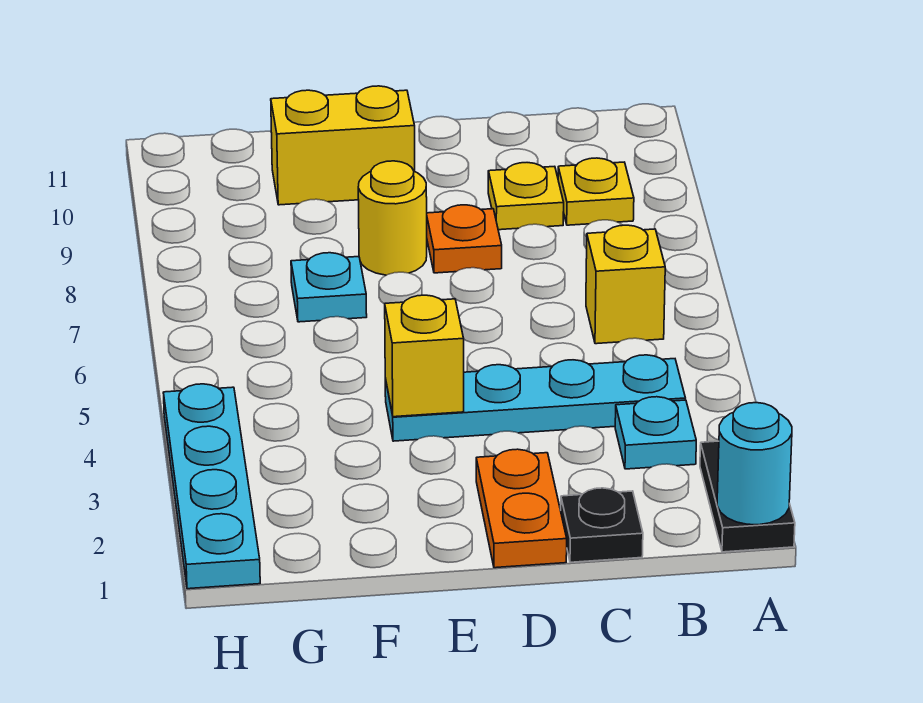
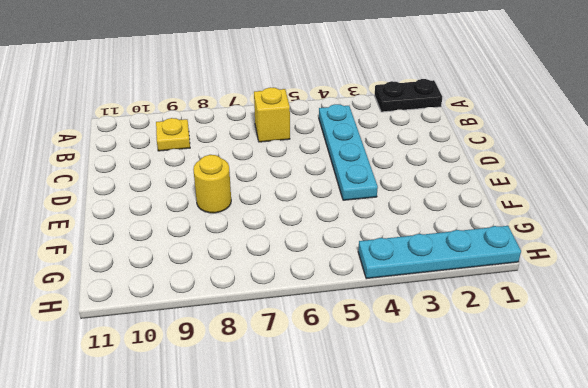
none -> cyan plate B3 level 1
none -> black plate C1 level 1
none -> yellow plate C9 level 1

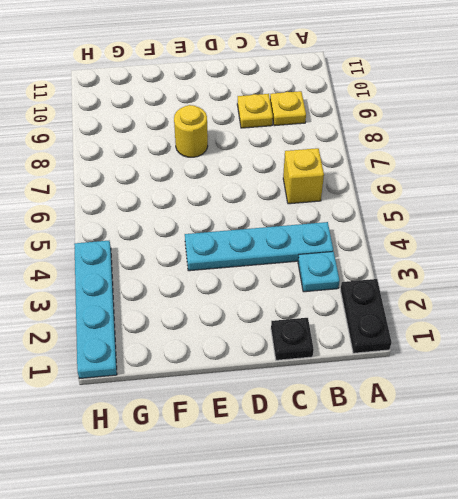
none -> orange plate D1:D2 level 1
none -> orange plate D8 level 1
none -> yellow brick E10:F10 level 1

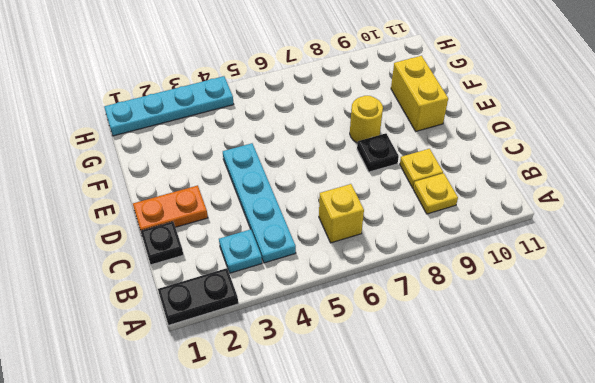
black plate D8 level 1 -> orange plate D8 level 1
none -> cyan plate F7 level 1
none -> cyan round brick A1 level 2
none -> yellow brick E4 level 2

